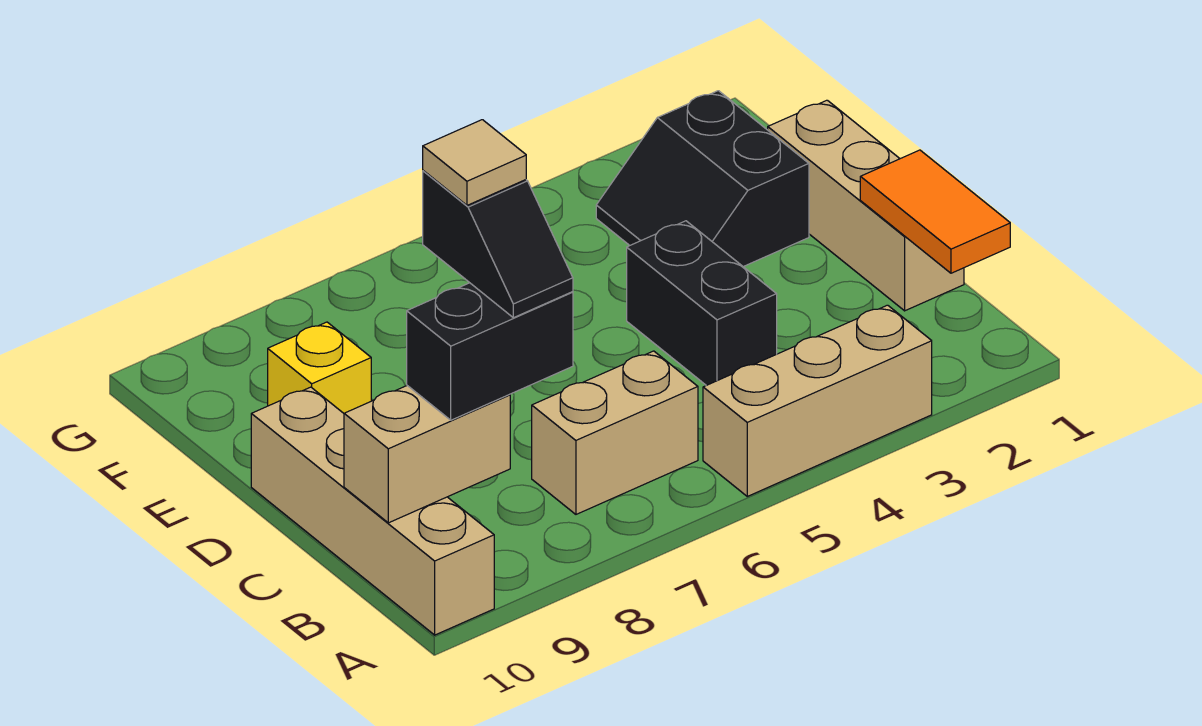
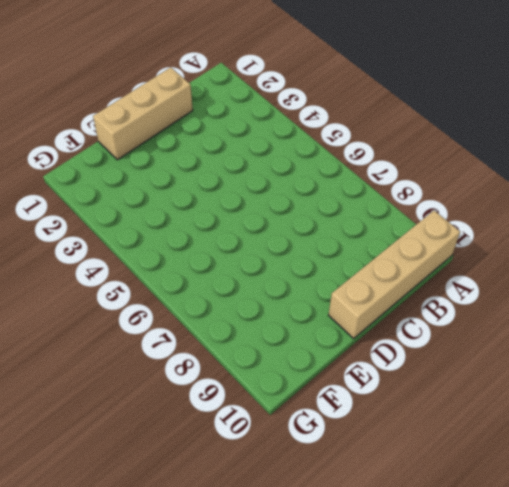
none -> tan brick A3:A5 level 1
none -> tan brick B6:B7 level 1
none -> black brick C4:D4 level 1

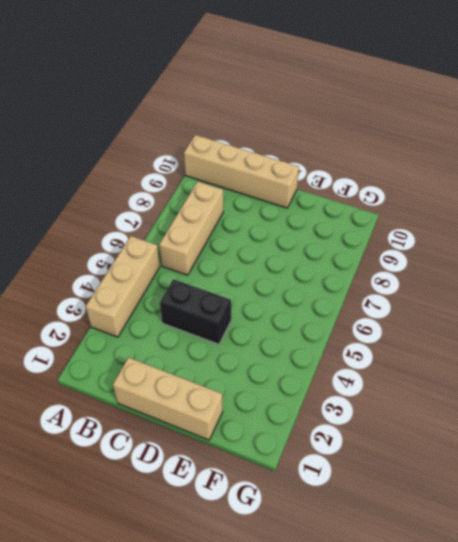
tan brick B6:B8 level 1 -> tan brick B6:B7 level 1
none -> black slope E2:F3 level 1 top 2
none -> yellow brick E9 level 1
none -> orange tile B1:C1 level 2

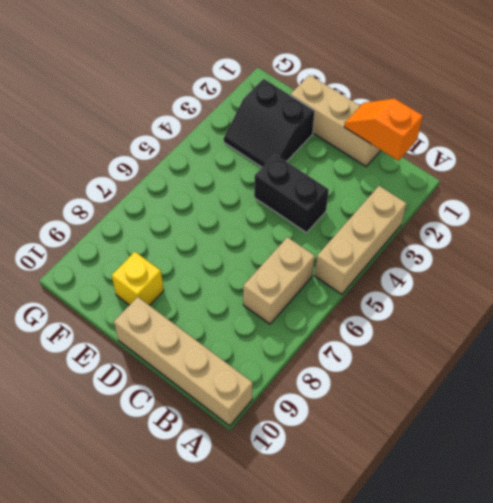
orange slope B1:C1 level 2 top B -> orange tile B1:C1 level 2
none -> tan brick B9:B10 level 2
none -> black brick B8:B9 level 3
none -> black slope B8:C8 level 4 top C

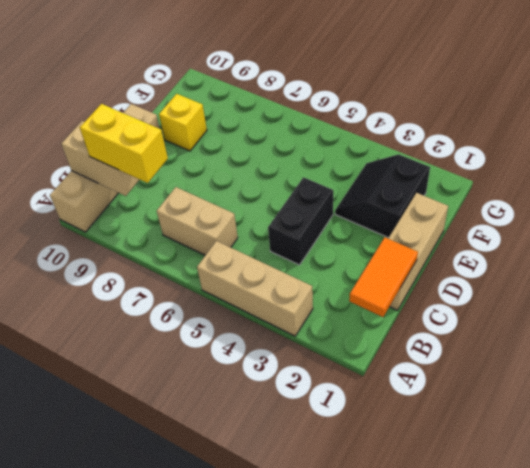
yellow brick B8:B9 level 3 -> black brick B8:B9 level 3
none -> black slope B8:C8 level 4 top C
none -> tan tile C8 level 5

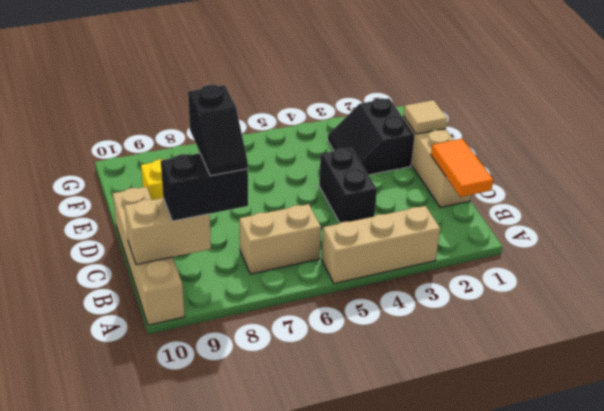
tan tile E1 level 2 -> tan tile C8 level 5

